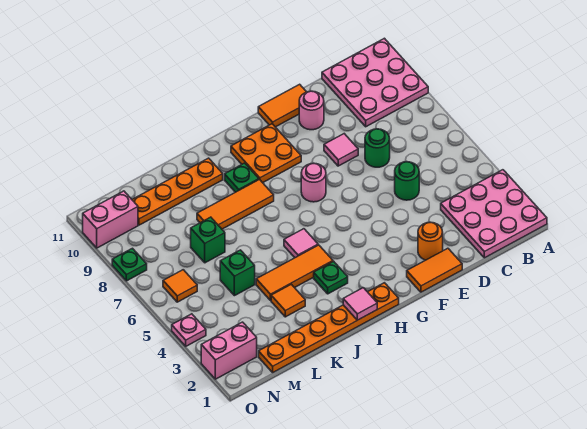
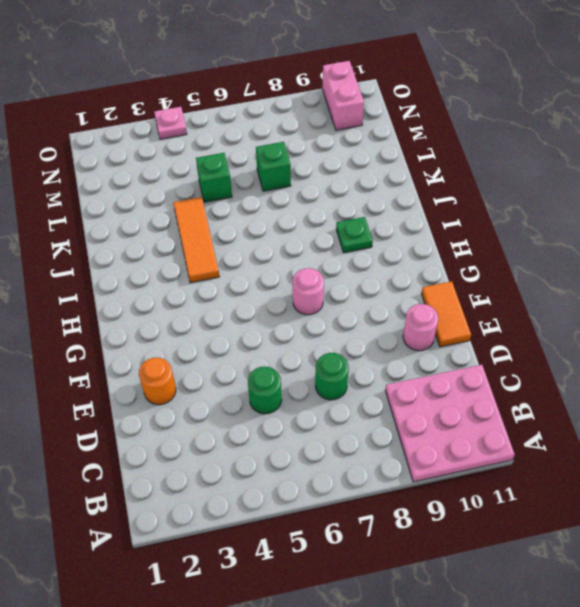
none -> pink plate A1:C3 level 1
none -> orange tile E1:F1 level 1
none -> pink tile E8 level 1

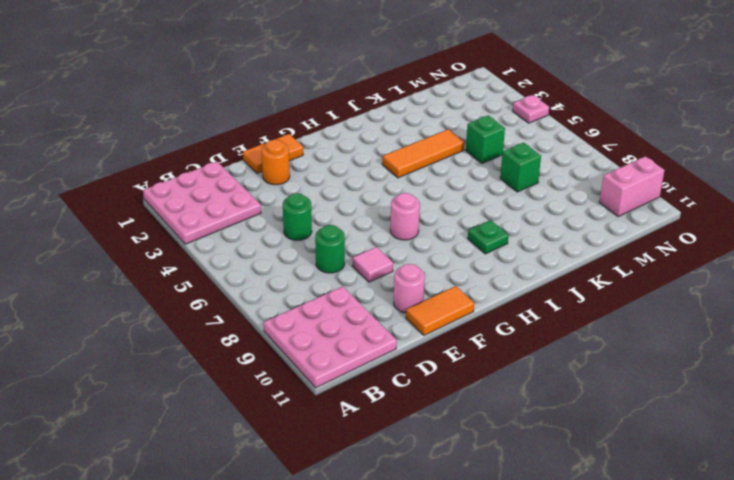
none -> orange plate G9:H10 level 1
none -> orange plate H1:M1 level 1
none -> green plate I3 level 1

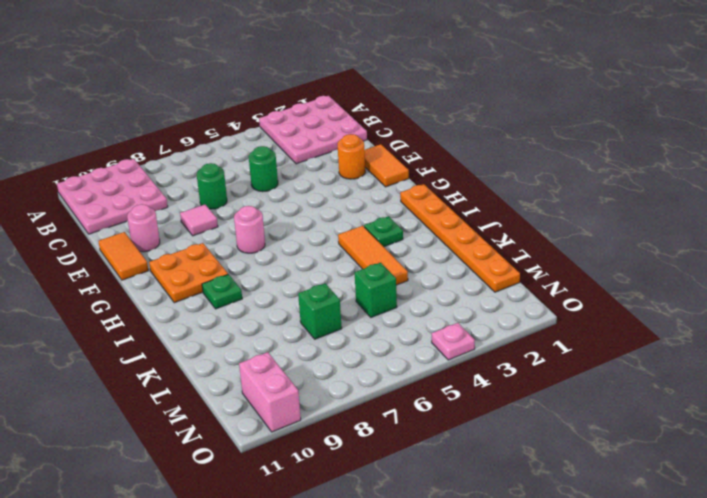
none -> pink tile I5 level 1
none -> orange tile I8:K8 level 1
none -> orange plate J10:M10 level 1

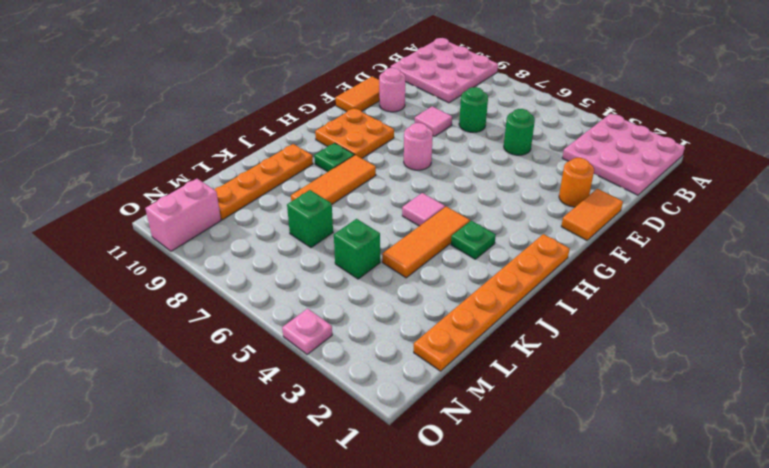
none -> orange tile K3 level 1
none -> pink brick N2:O2 level 1
none -> orange tile N6 level 1

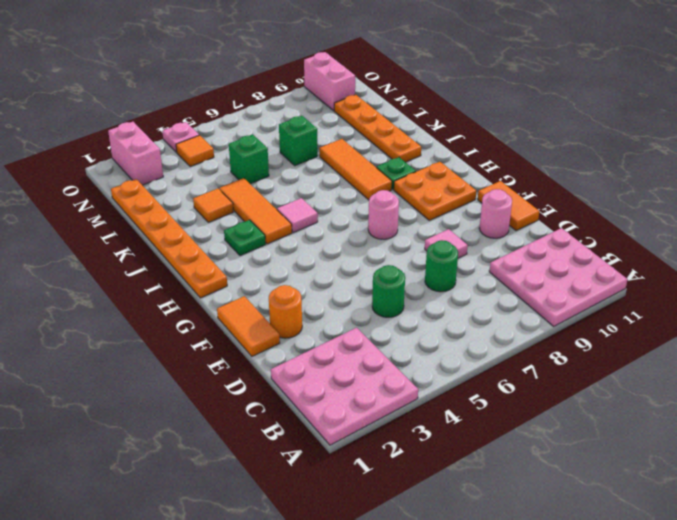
orange tile N4 level 1 -> orange tile N6 level 1
none -> green plate O8 level 1
none -> pink tile I1 level 2

